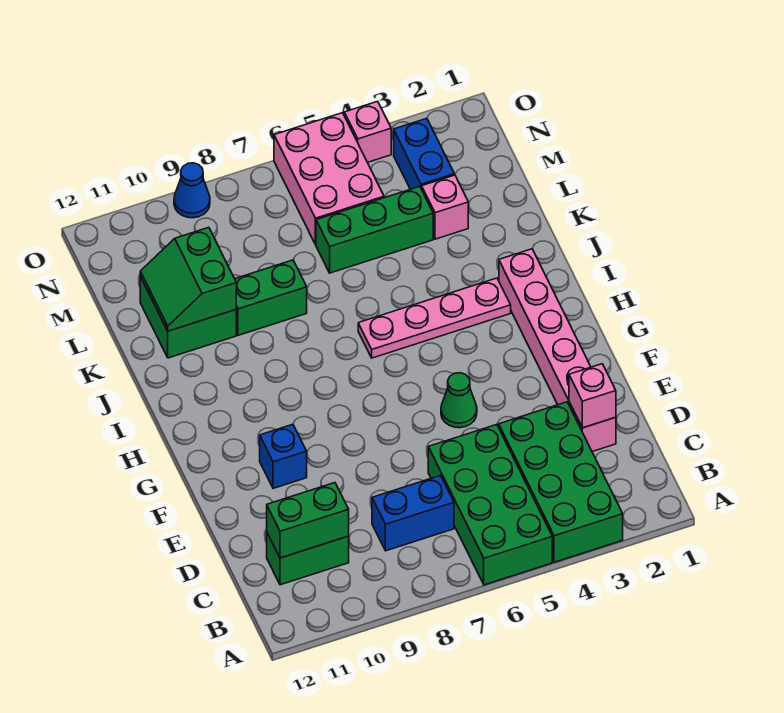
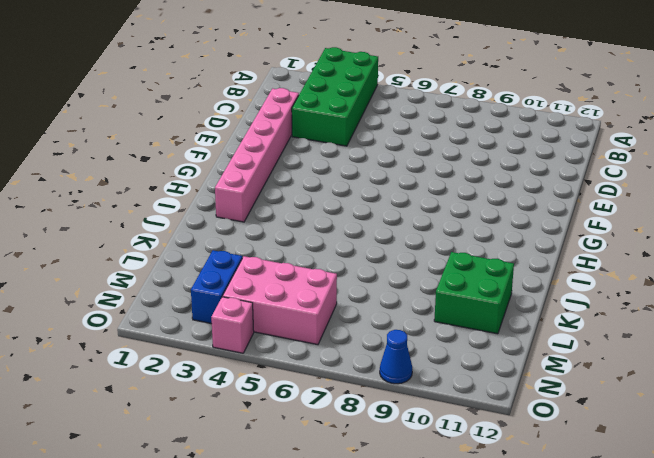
pink brick M4:N6 level 1 -> pink brick M5:O6 level 1
none -> green brick A5:D6 level 1
none -> blue brick C7:C8 level 1
none -> green brick C10:C11 level 1

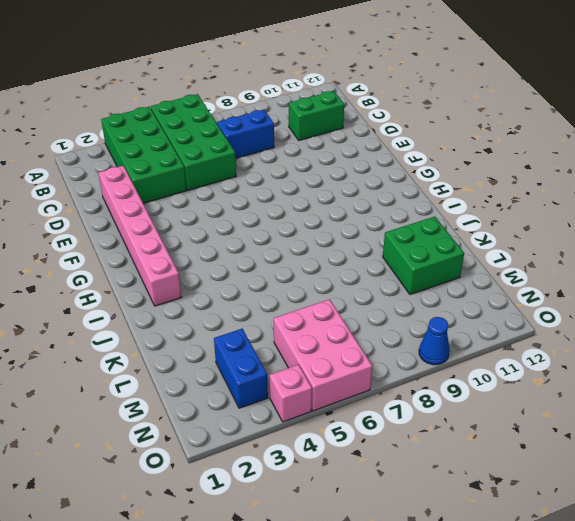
none -> green cone F5 level 1
none -> blue brick F10 level 1
none -> pink plate I3:I6 level 1

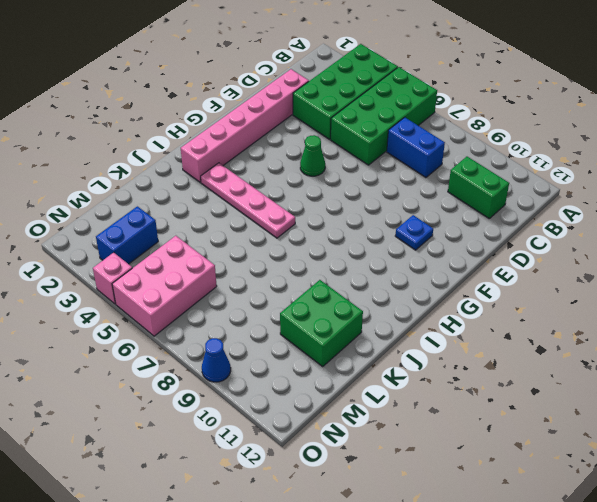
blue plate F10 level 1 -> blue brick F10 level 1
none -> green brick K8:K9 level 1
none -> pink brick L3 level 1
none -> green brick L4:L6 level 1

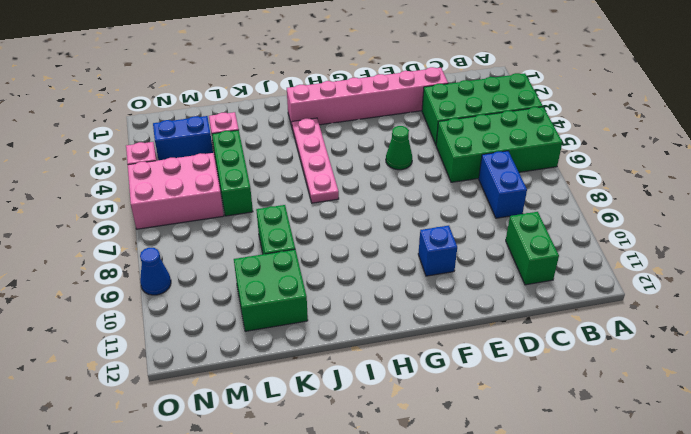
none -> green brick C10:C11 level 2
none -> pink brick D2 level 2
none -> green slope K10:L11 level 2 top 10

